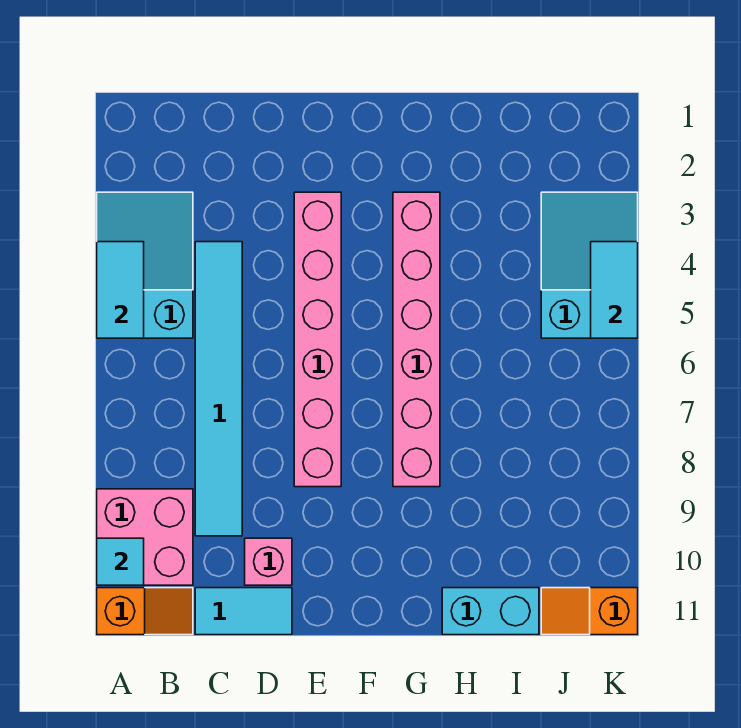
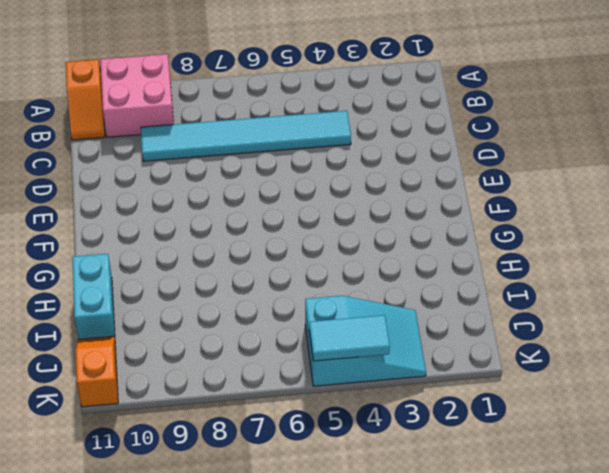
none -> cyan slope A3:B5 level 1 top 5
none -> cyan tile C11:D11 level 1
none -> pink brick D10 level 1

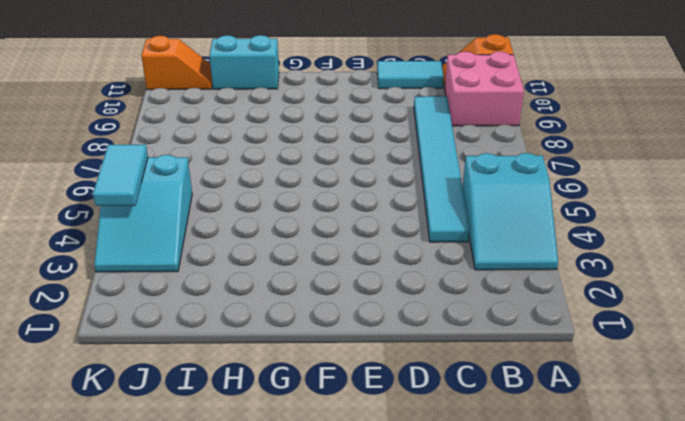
none -> pink brick D10 level 1
none -> pink brick E3:E8 level 1
none -> pink brick G3:G8 level 1

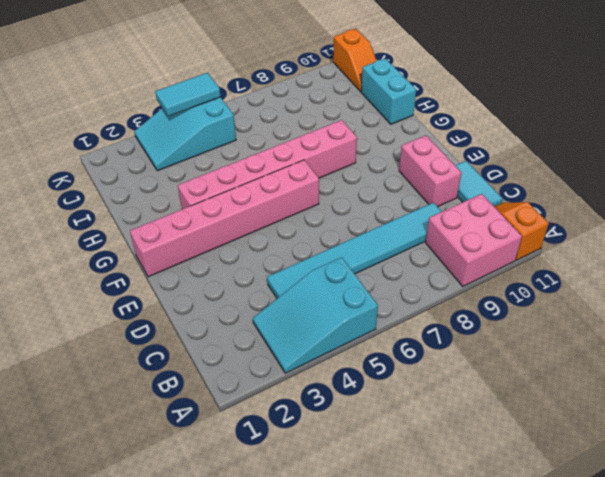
pink brick D10:E10 level 1 -> pink brick D10 level 1
pink brick F1:F6 level 1 -> pink brick E3:E8 level 1
none -> cyan tile A4:A5 level 2
none -> cyan tile A10 level 2

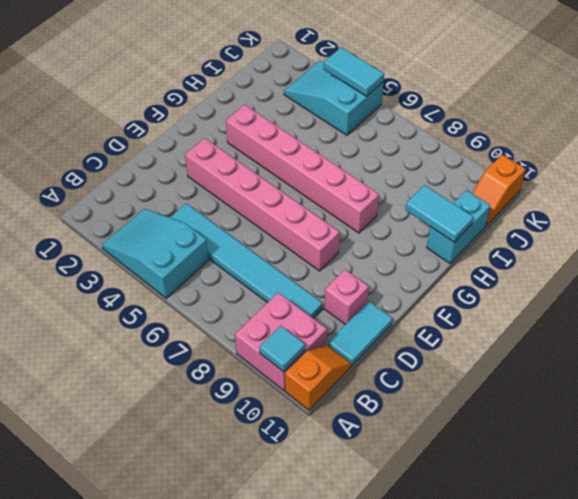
cyan tile H10:H11 level 2 -> cyan tile A4:A5 level 2

